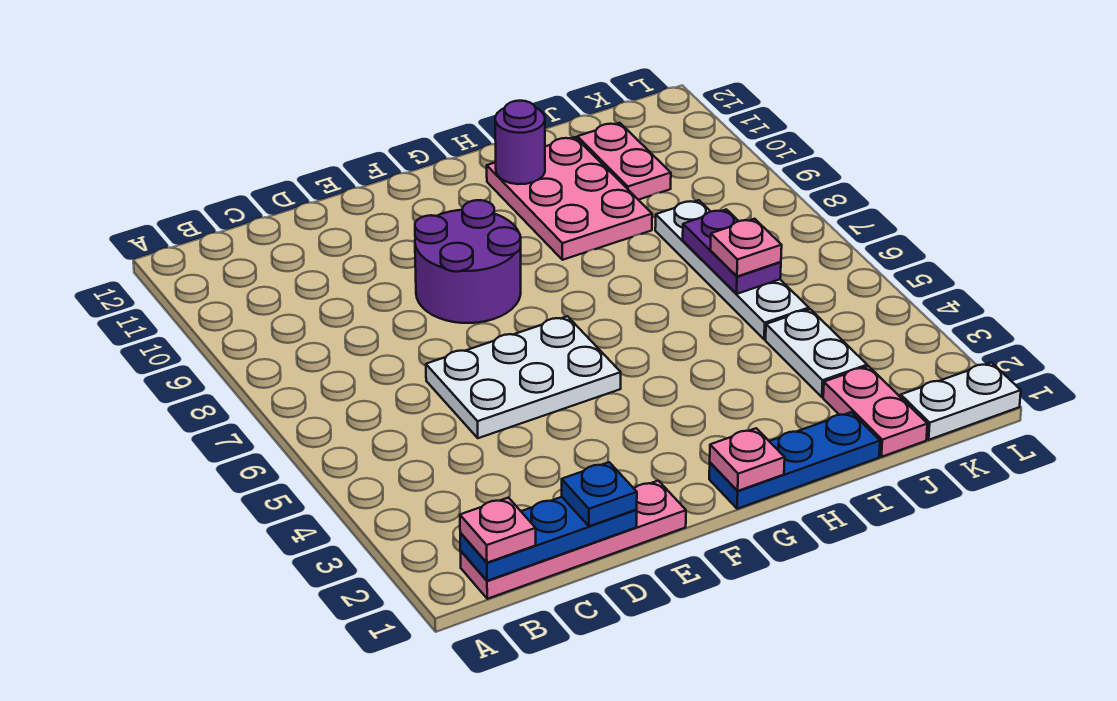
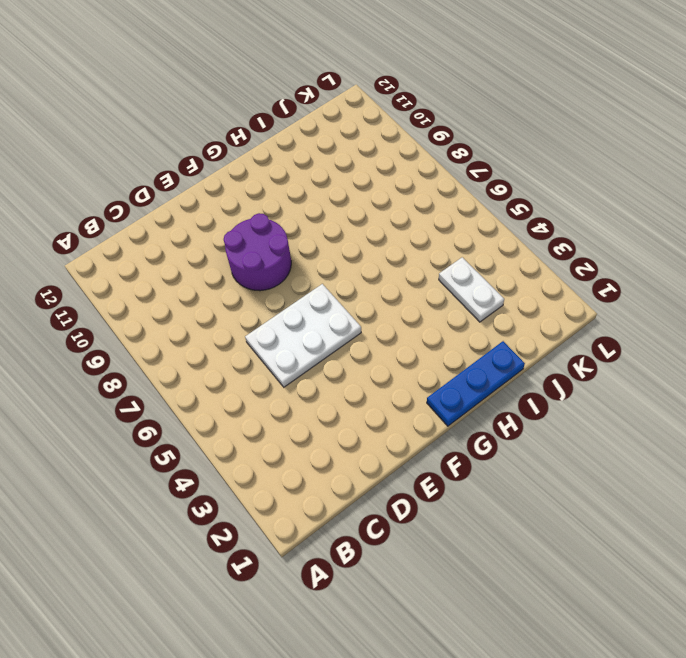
none -> pink plate B1:E1 level 1
none -> pink plate H9:I11 level 1
none -> pink plate J1:J2 level 1

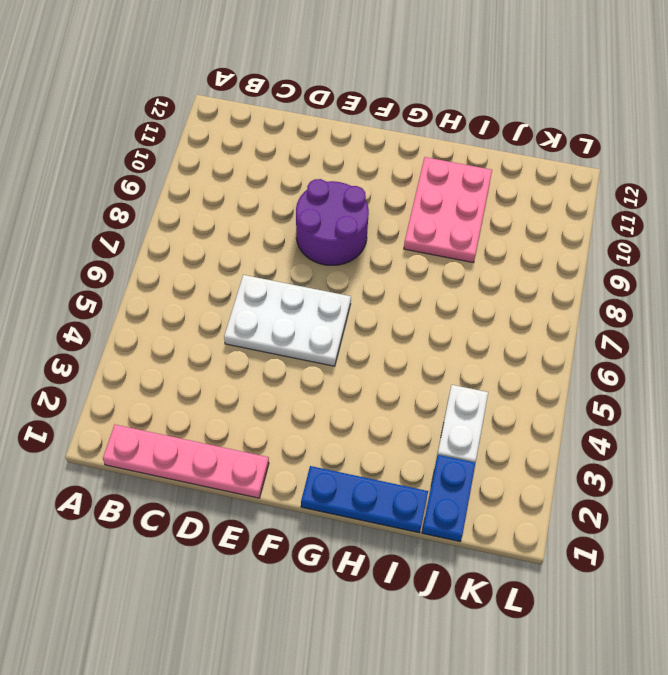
blue plate J1:J2 level 1 -> pink plate J1:J2 level 1
none -> white plate J5:J8 level 1
none -> pink plate J10:J11 level 1
none -> white plate K1:L1 level 1

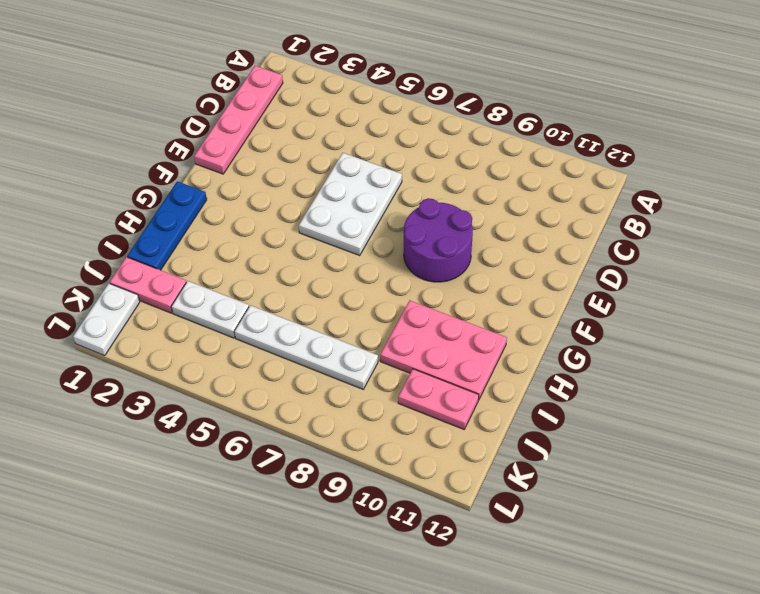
none -> blue plate B1:D1 level 2
none -> pink plate G1 level 2
none -> purple round brick H11 level 2

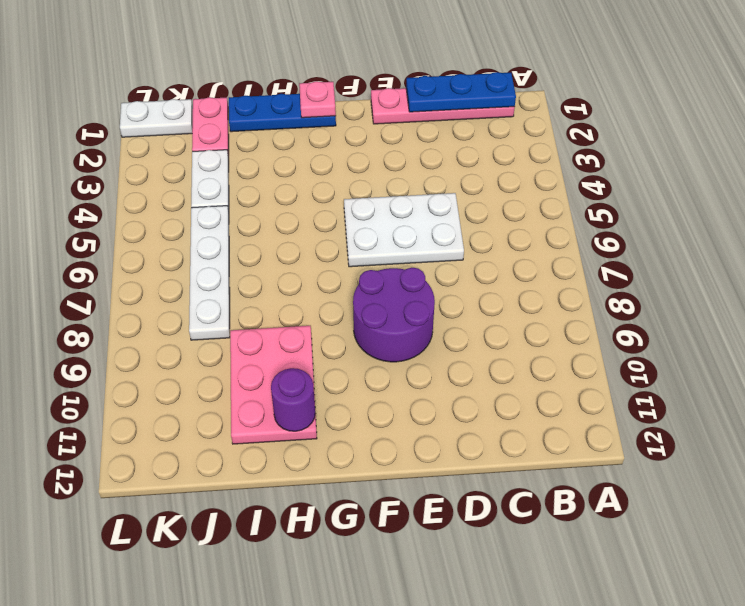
none -> pink plate J10:J11 level 1
none -> purple plate J6:J7 level 2
none -> pink plate B1 level 3

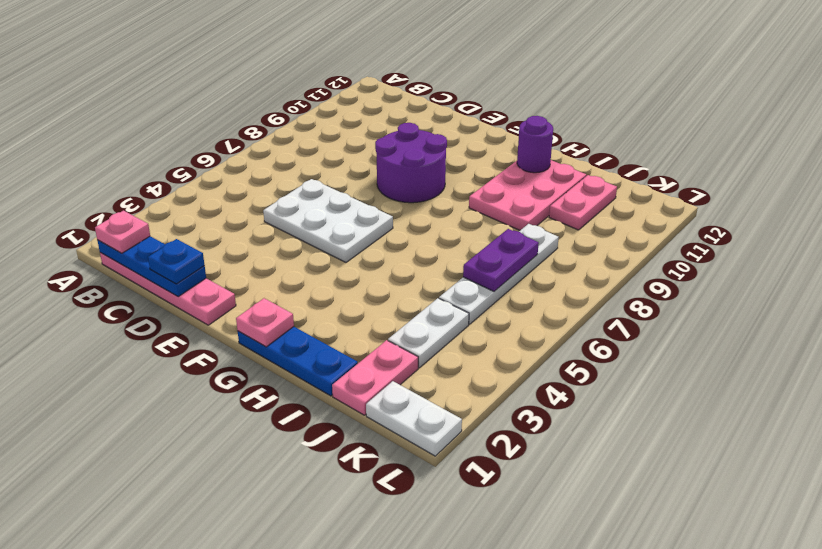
none -> pink plate J6 level 3

